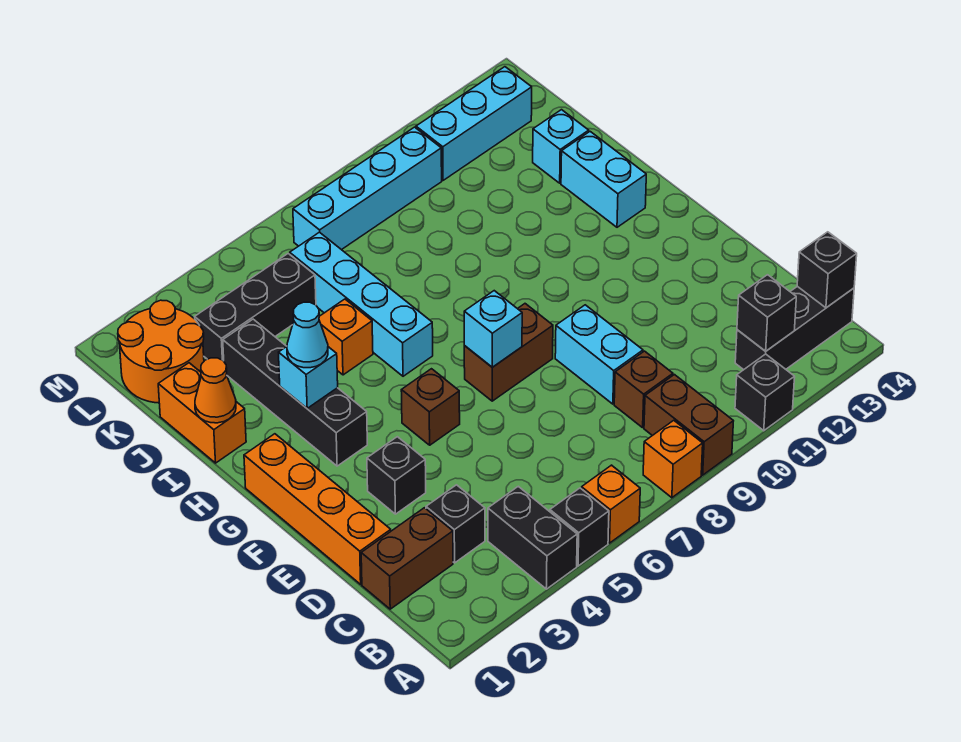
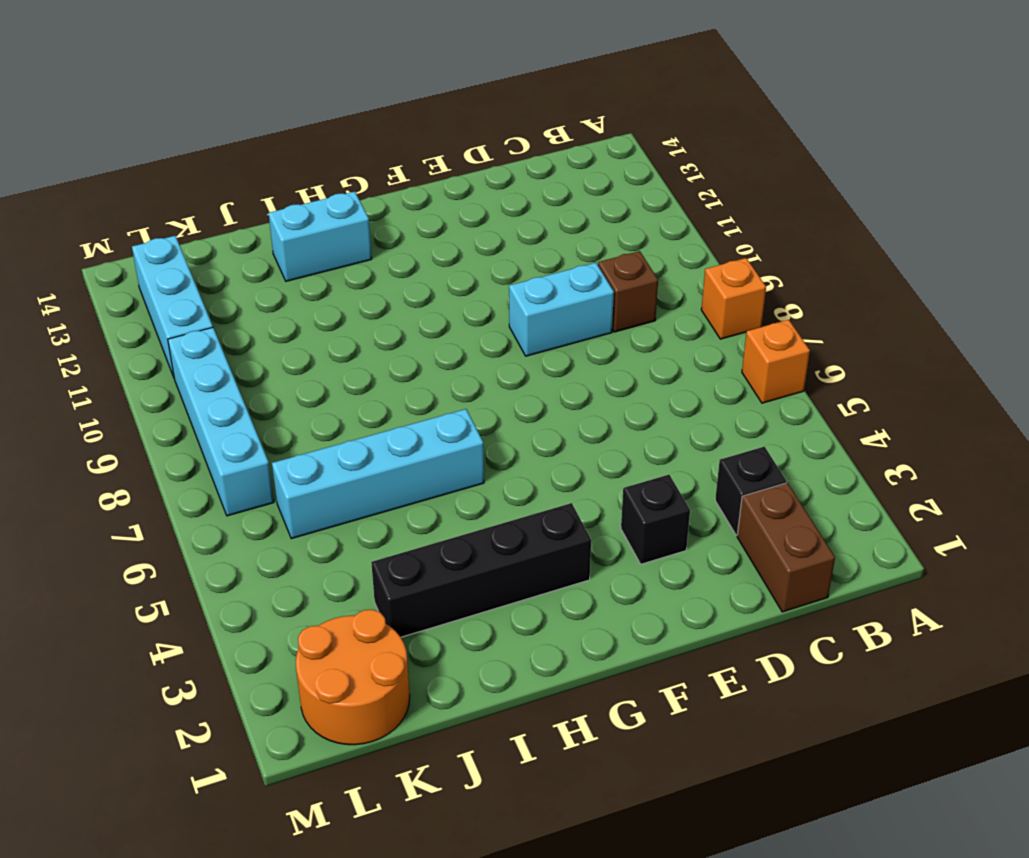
none -> black brick A4:B4 level 1
none -> black brick A5 level 1
none -> brown brick A9:B9 level 1
none -> black brick A11 level 1

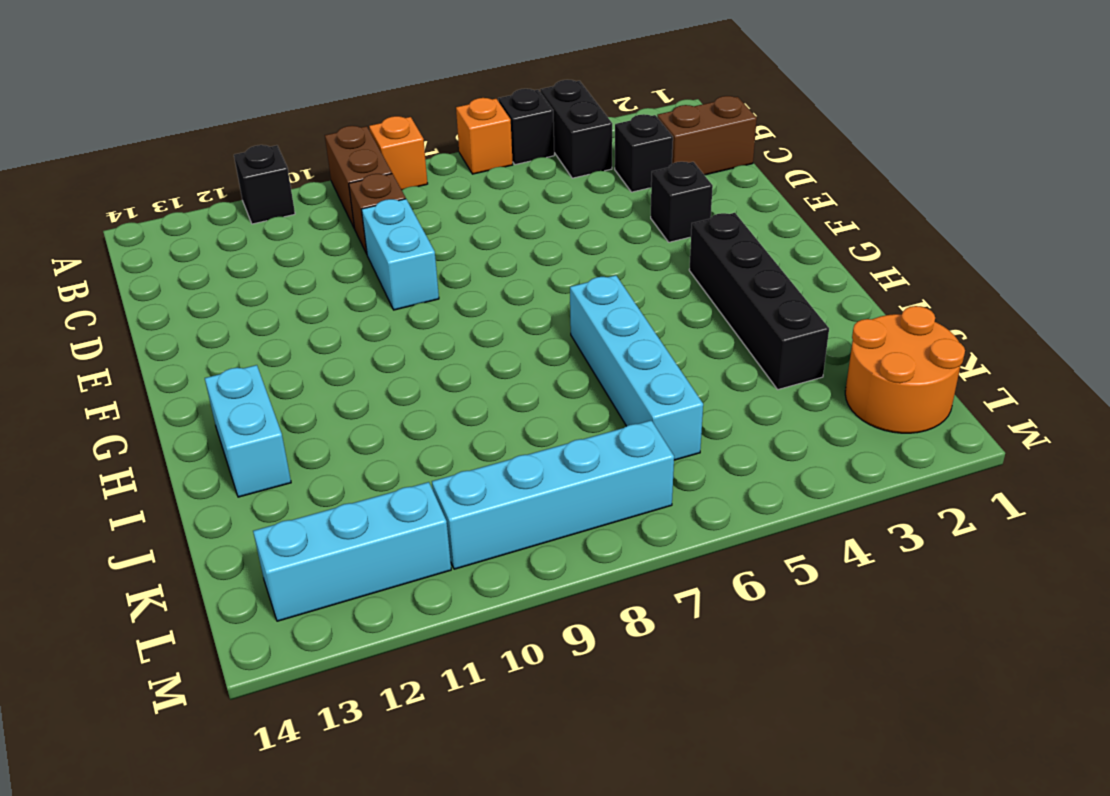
none -> black brick B12:B14 level 1
none -> orange brick D1:G1 level 1
none -> brown brick F5 level 1
none -> brown brick F7:F8 level 1

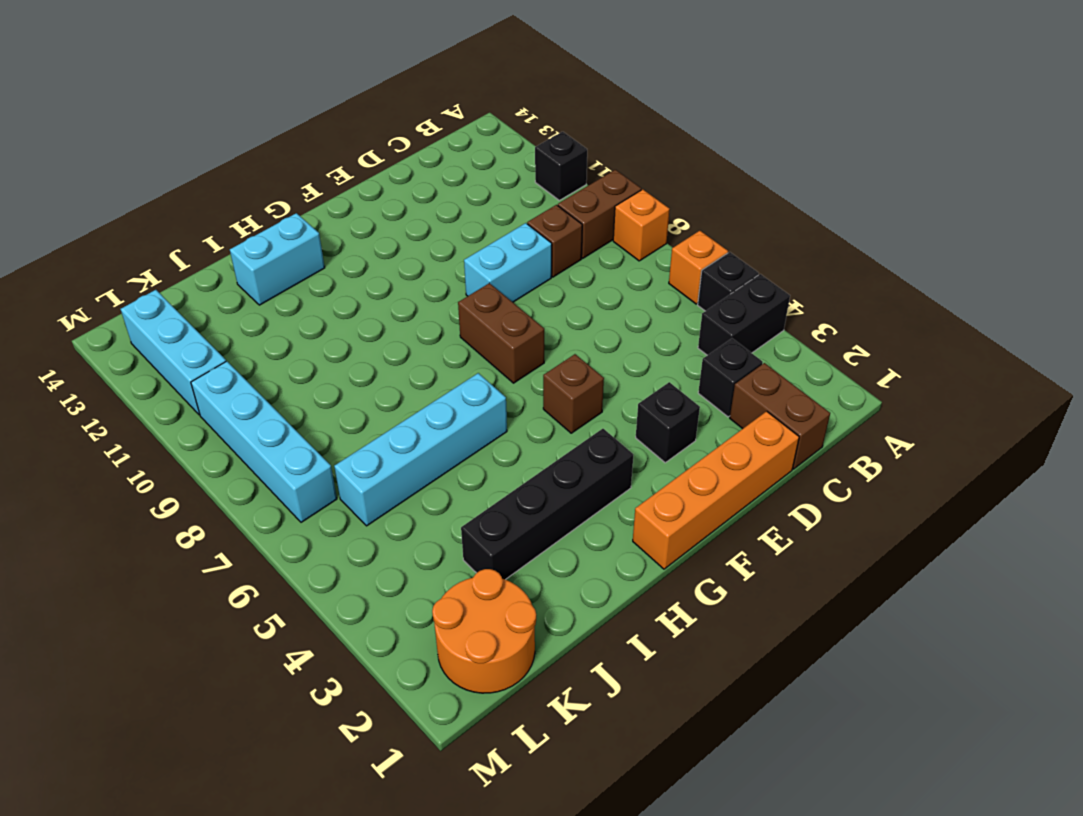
none -> black brick B12:B14 level 1
none -> orange brick I1:J1 level 1
none -> orange brick I5 level 1
none -> cyan brick J13 level 1

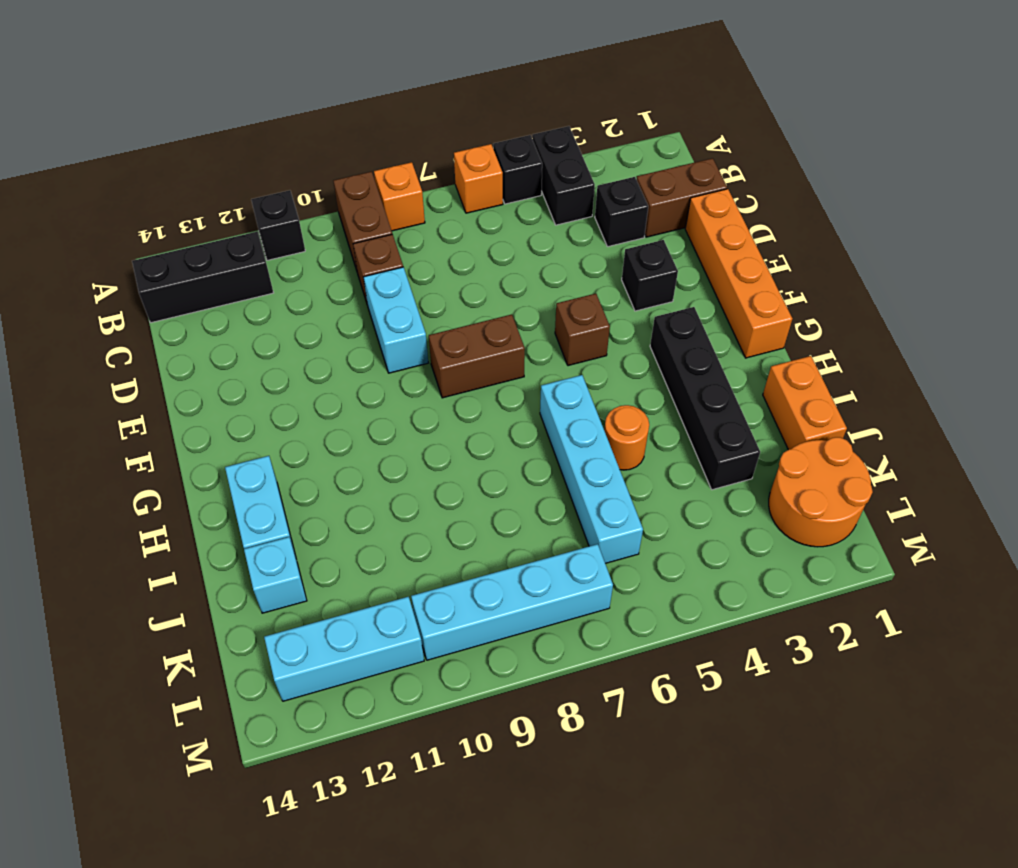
orange round brick I5 level 1 -> orange brick I5 level 1
none -> black brick K3:K5 level 1
none -> black brick B12 level 2
none -> black brick B14 level 2
none -> cyan brick F7 level 2

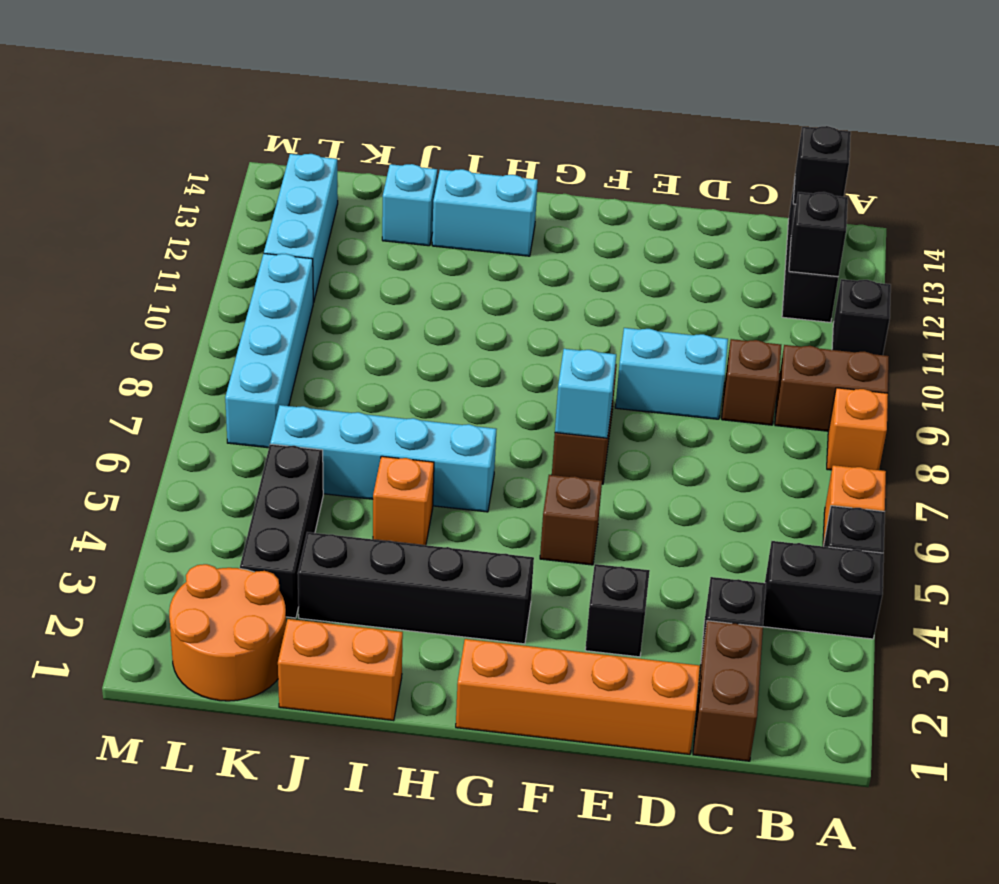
none -> cyan brick H3 level 2
none -> orange cone I1 level 2
none -> cyan cone H3 level 3

